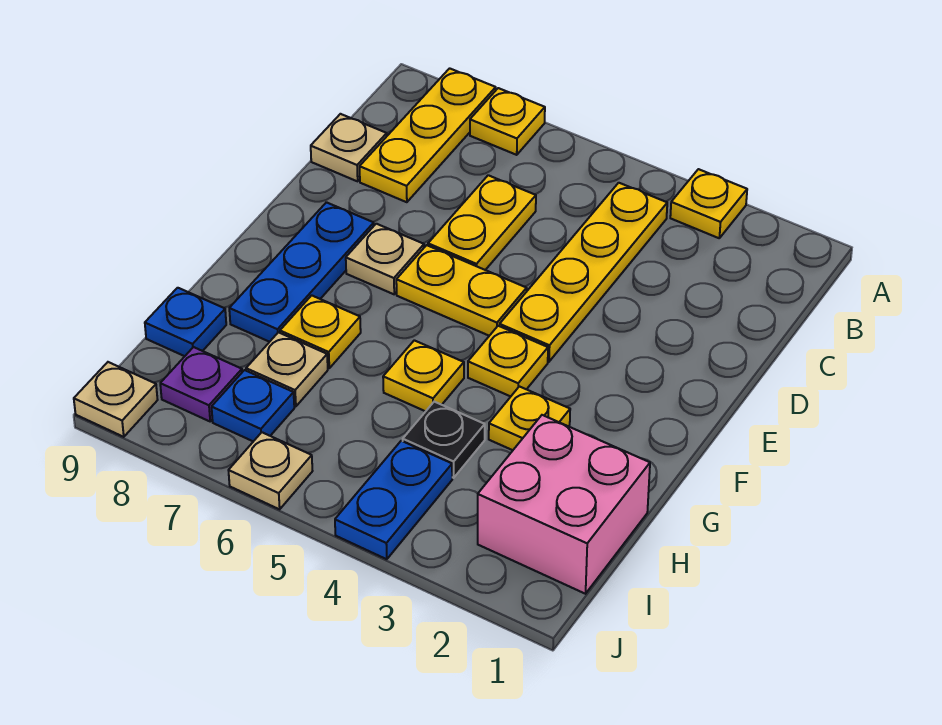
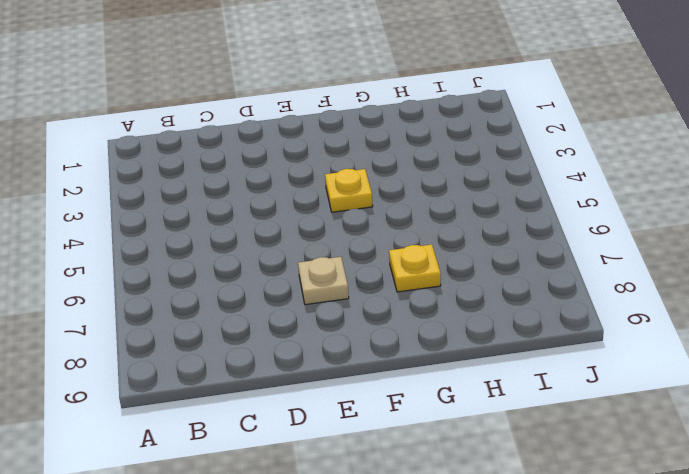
none -> yellow plate A3 level 1
none -> yellow plate A7 level 1
none -> yellow plate A8:C8 level 1

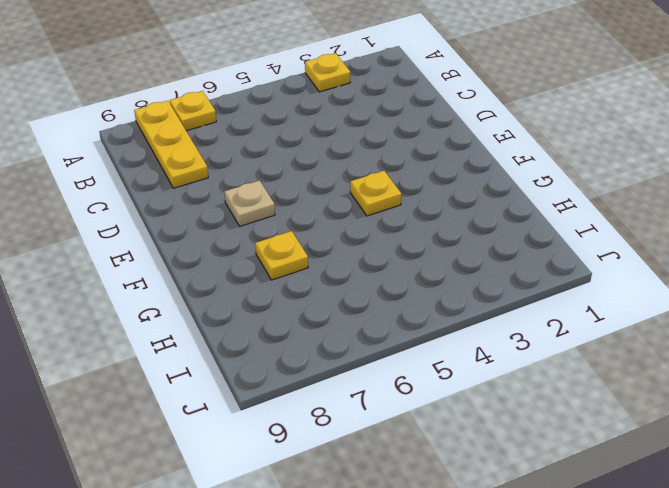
none -> yellow plate B4:E4 level 1
none -> yellow plate C6:D6 level 1
none -> tan plate C9 level 1

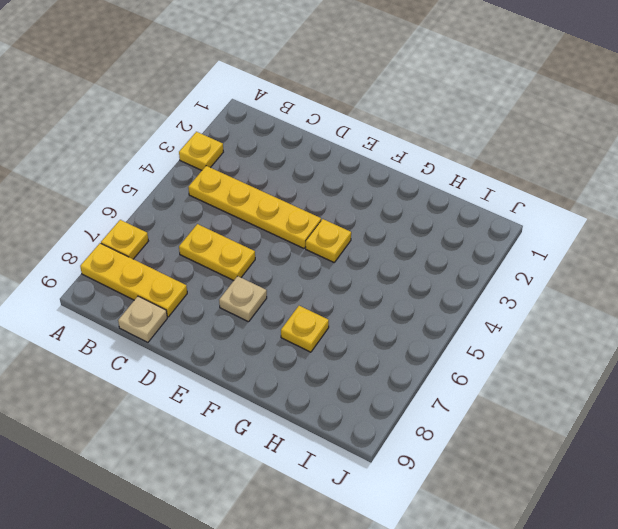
none -> yellow plate E5:E6 level 1
none -> blue plate E8:G8 level 1
none -> yellow plate G3 level 1

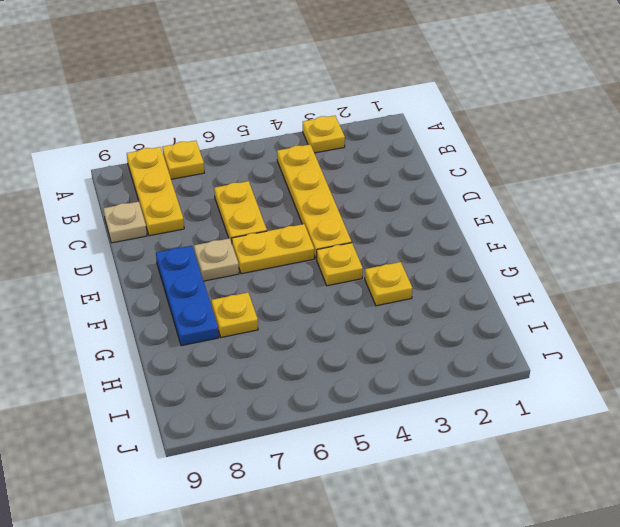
none -> yellow plate G5 level 1
none -> pink brick H1:I2 level 1
none -> black plate H4 level 1

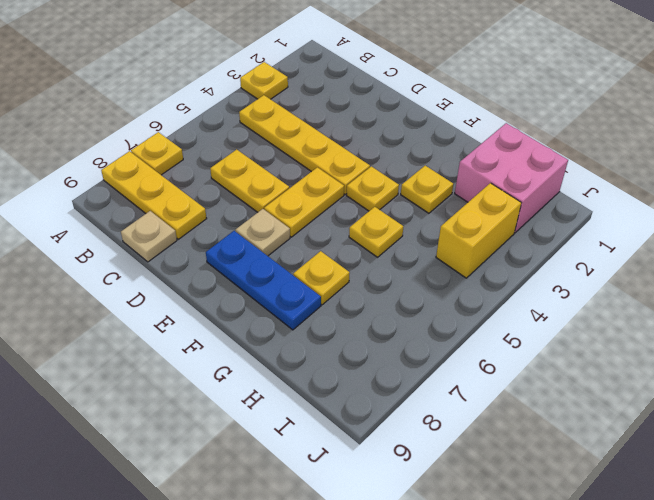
yellow brick I3:I4 level 1 -> blue plate I4:J4 level 1
none -> black plate H4 level 1
none -> tan plate H7 level 1
none -> blue plate H9 level 1

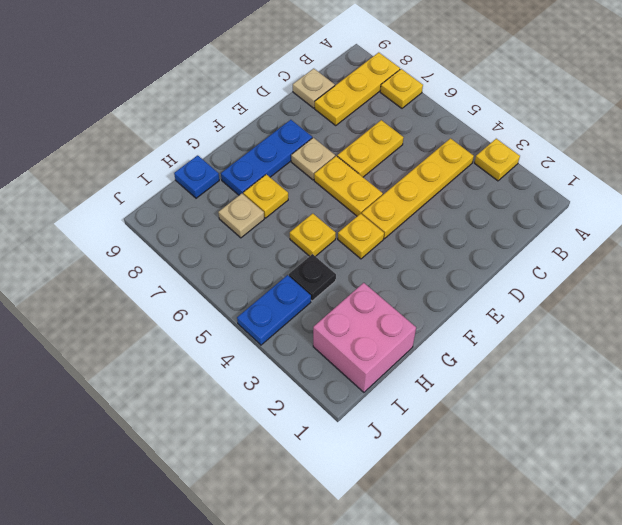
none -> yellow plate G3 level 1
none -> blue plate I7 level 1
none -> purple plate I8 level 1

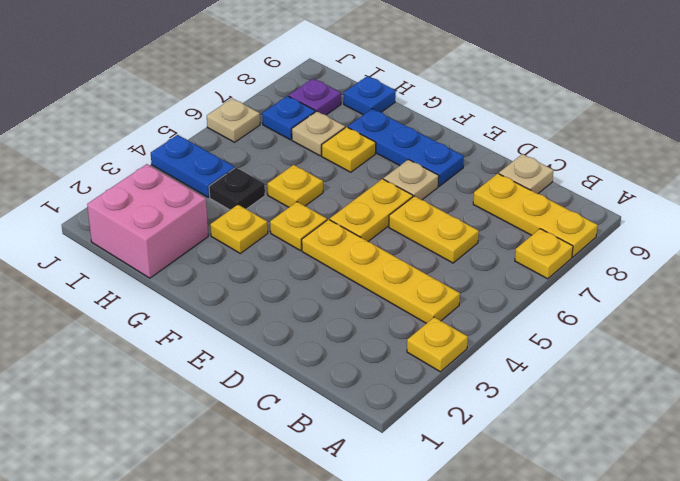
none -> tan plate J9 level 1

